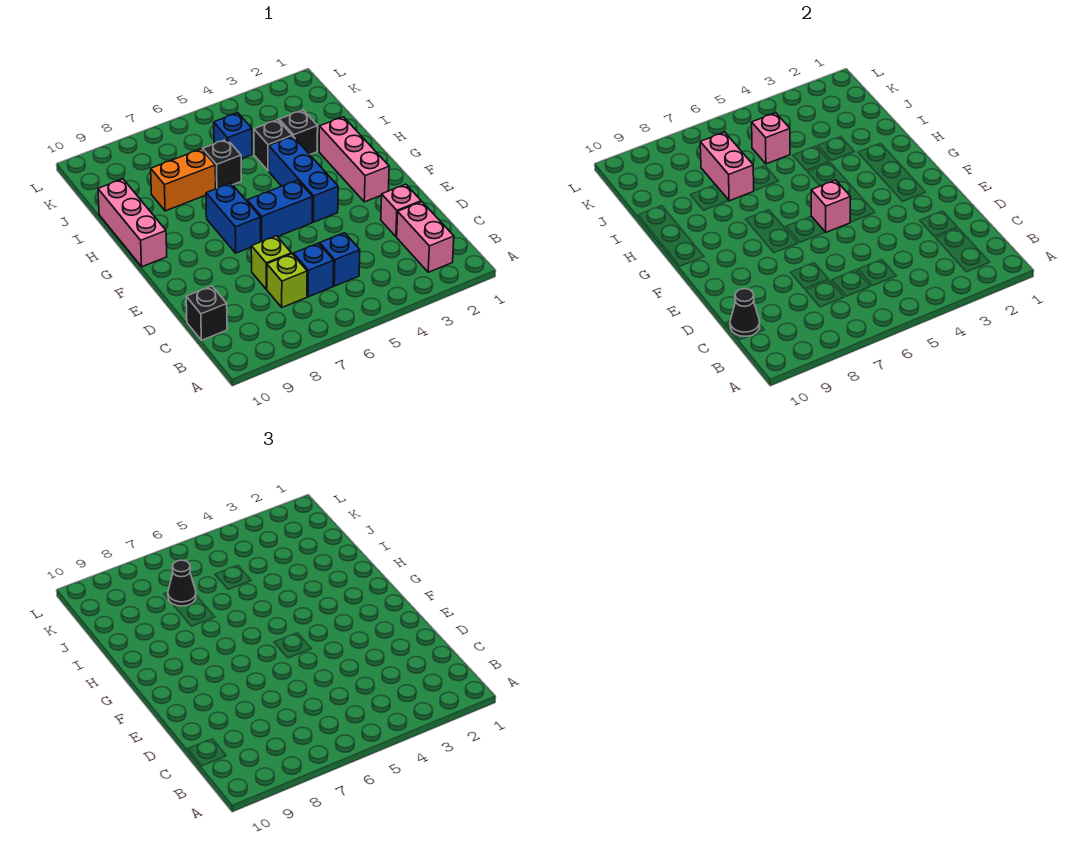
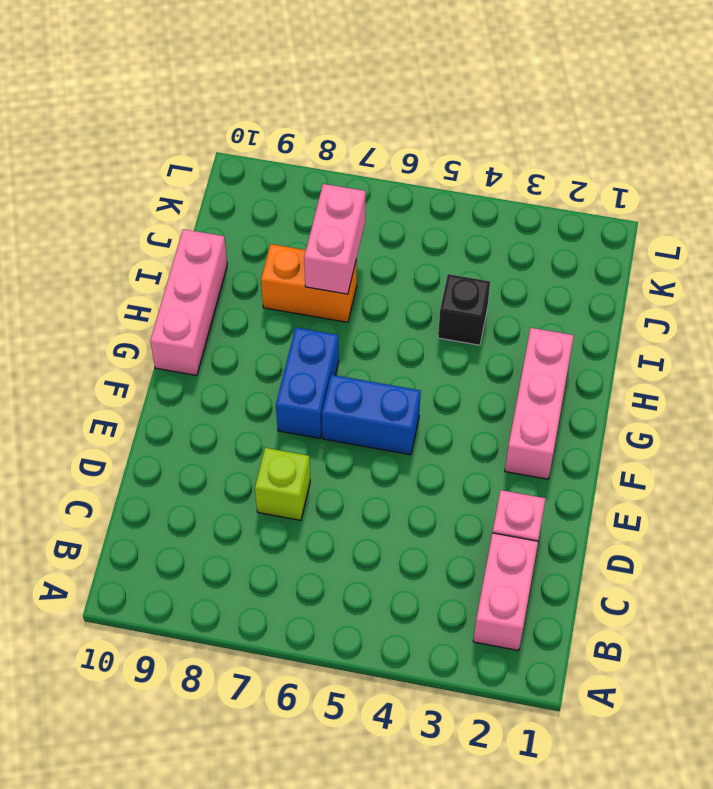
none -> blue brick C5 level 1
none -> blue brick C6 level 1
none -> lime brick C7 level 1

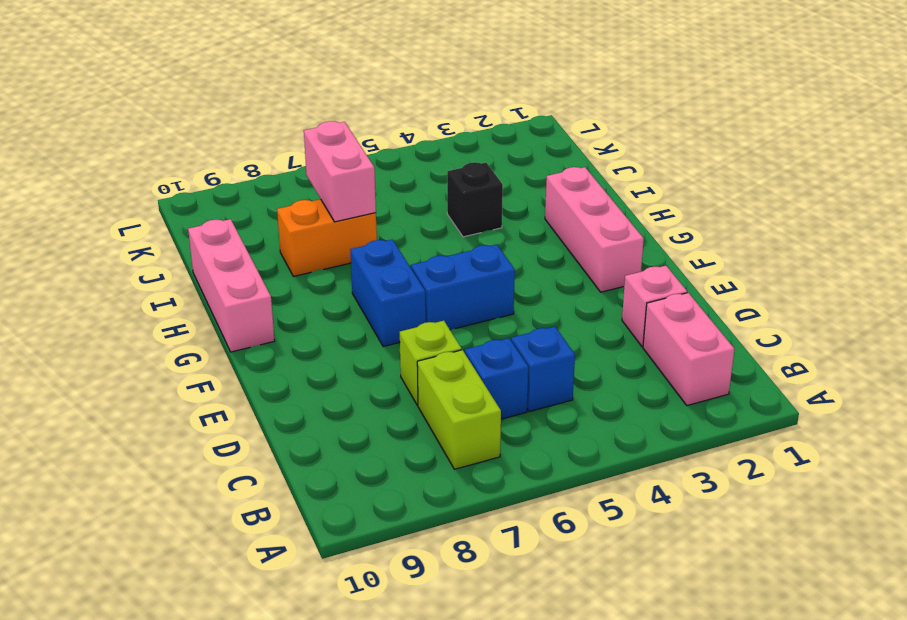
lime brick B7:C7 level 1 -> lime brick C7 level 1
none -> black brick C10 level 1
none -> blue brick F4:H4 level 1
none -> black brick I3 level 1

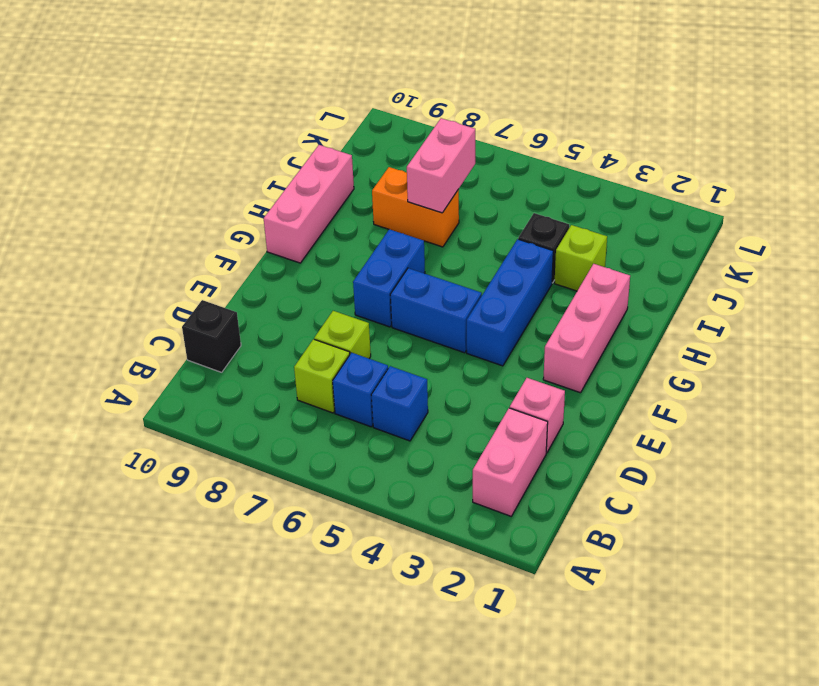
lime brick I3 level 1 -> black brick I3 level 1
none -> black brick I6 level 1
none -> blue brick J5 level 1
none -> black cone C10 level 2

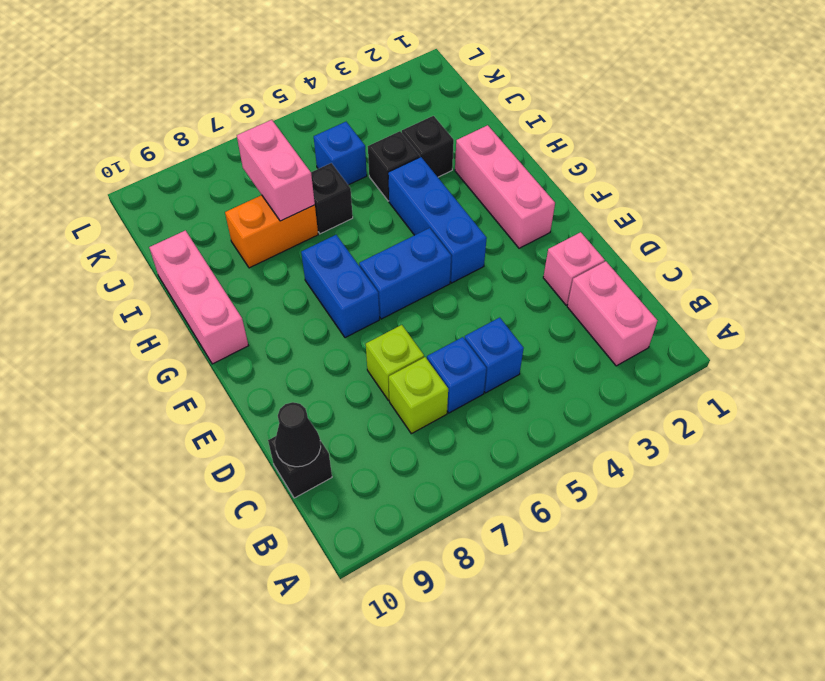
none -> pink brick F5 level 2
none -> pink brick J5 level 2
none -> black cone J7 level 3

